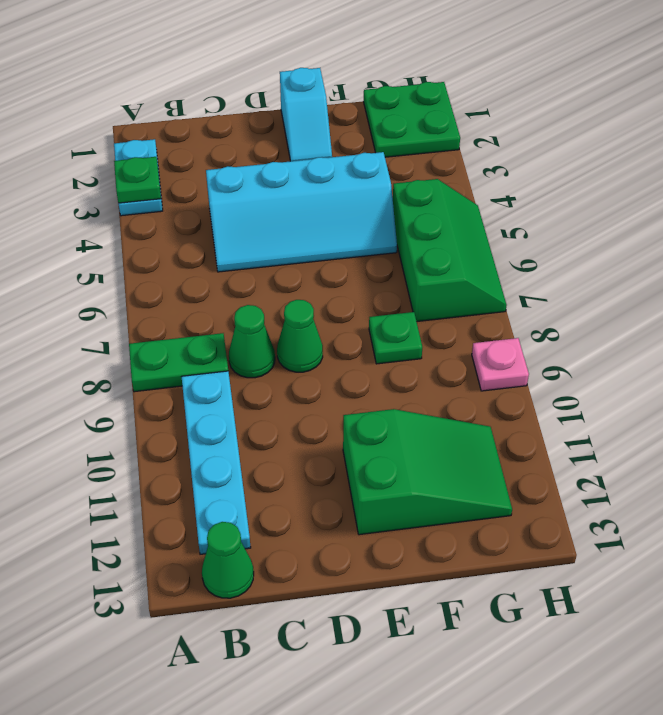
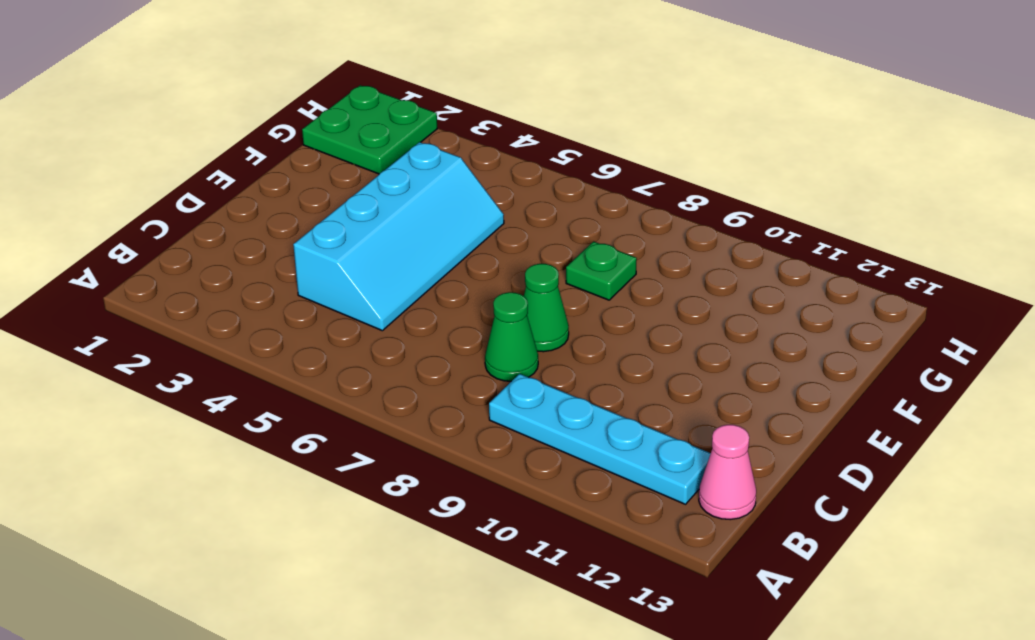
pink cone B13 level 1 -> green cone B13 level 1
none -> cyan plate A2:A3 level 1
none -> green plate A8:B8 level 1
none -> cyan slope E1:E2 level 1 top 1

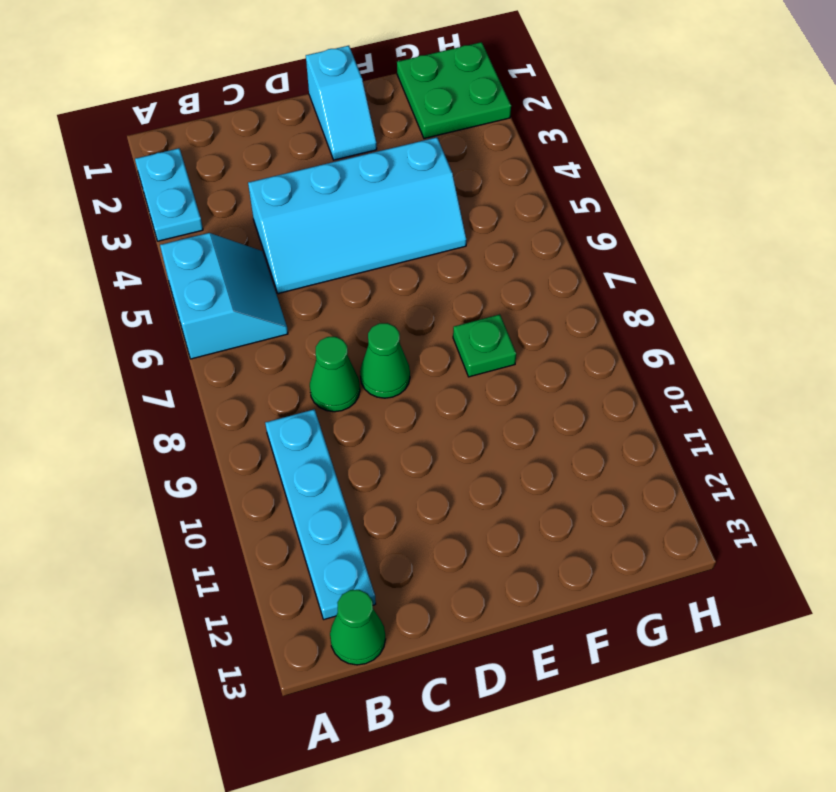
cyan slope A5:B6 level 1 top A -> none
none -> green plate A8:B8 level 1
none -> green slope E11:G12 level 1 top E
none -> green slope G5:H7 level 1 top G

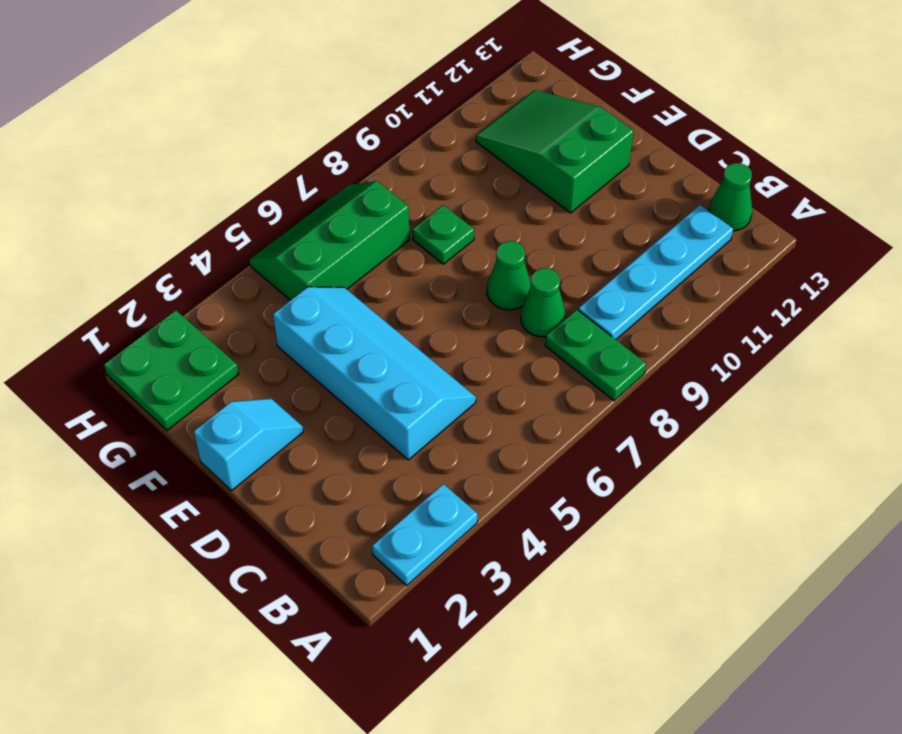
none -> pink plate H9 level 1
none -> green plate A3 level 2

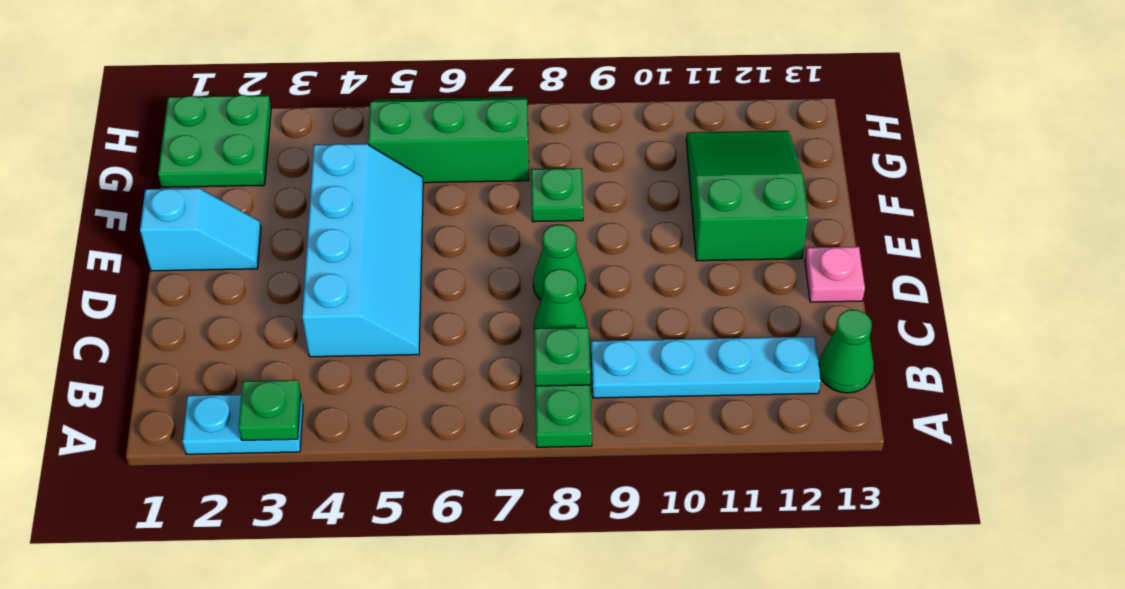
green plate B8 level 2 -> none
pink plate D13 level 1 -> pink plate H9 level 1

